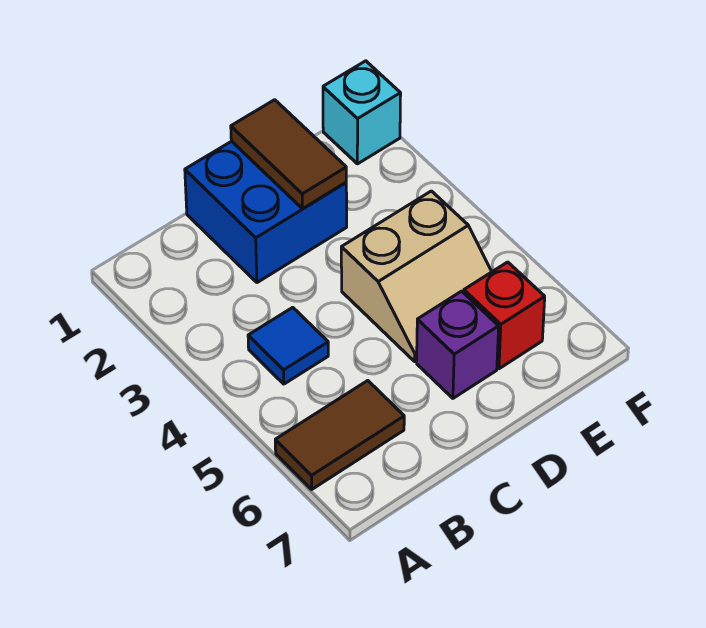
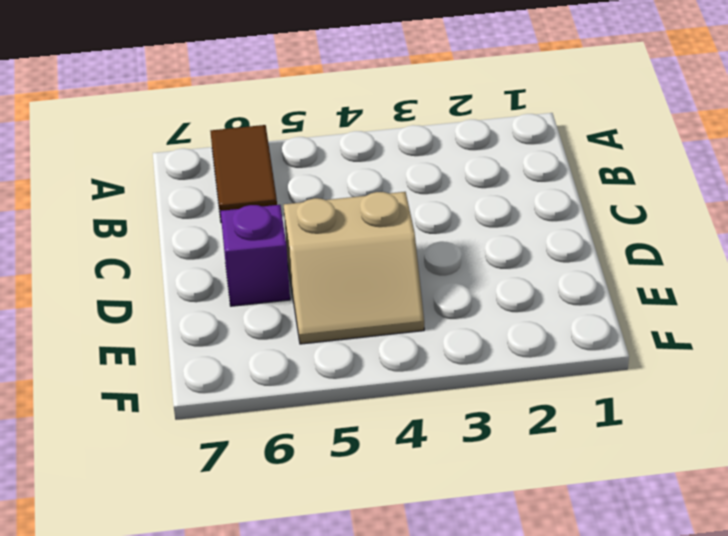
tan slope D4:E5 level 1 top D -> tan slope D4:E5 level 1 top 4
none -> blue tile B4 level 1
none -> blue brick C1:D2 level 1

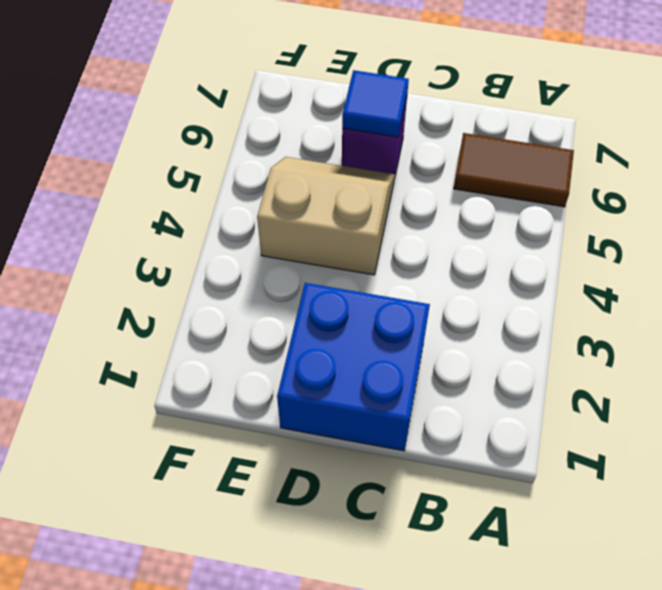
blue tile D6 level 2 -> blue tile B4 level 1
none -> red brick E6 level 1
none -> cyan brick F1 level 1

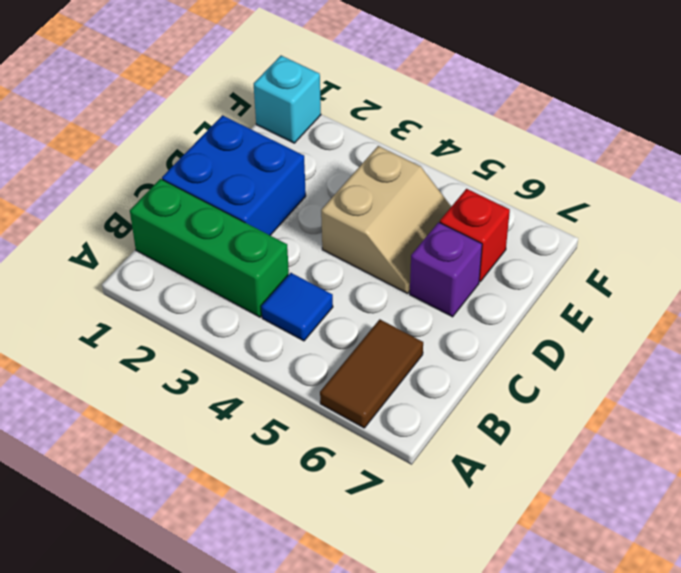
green brick B1:B3 level 1 -> none
none -> brown tile D1:D2 level 2

